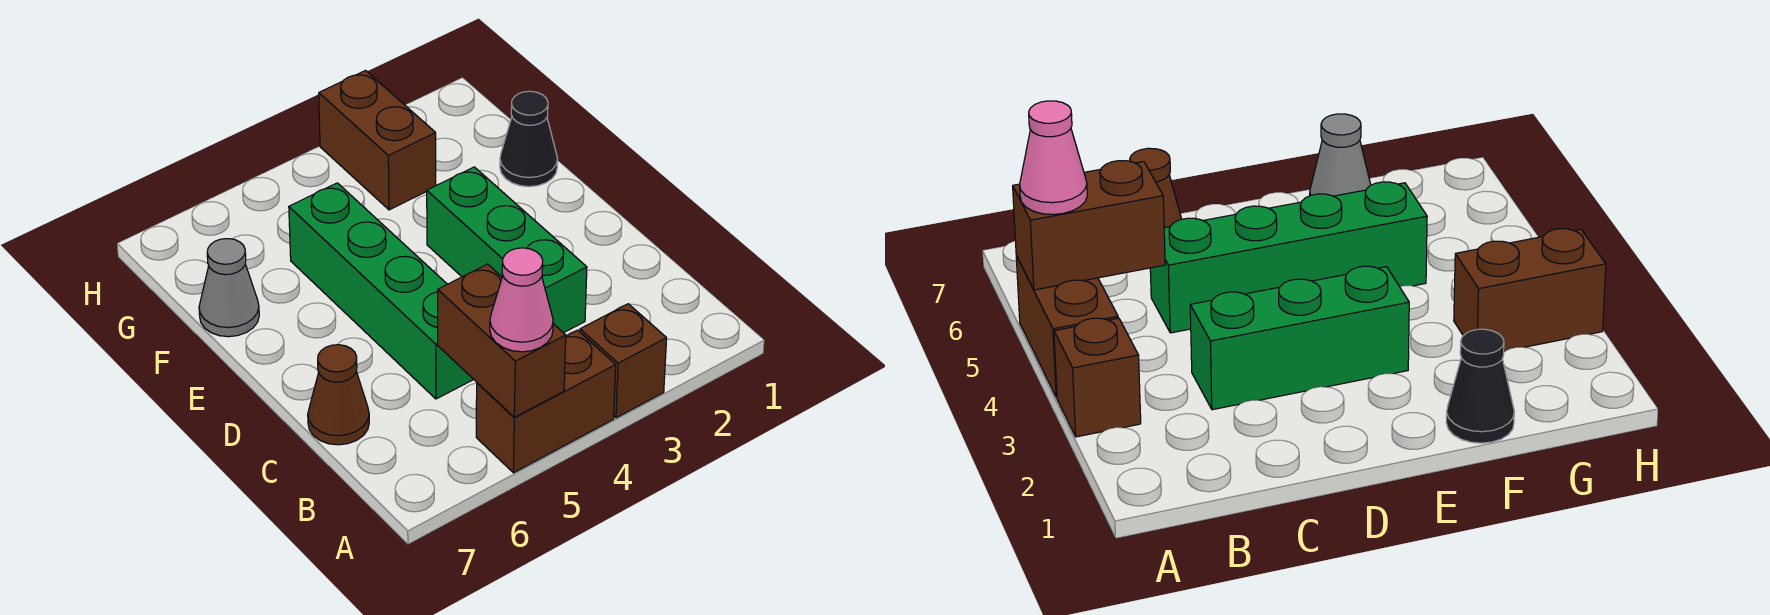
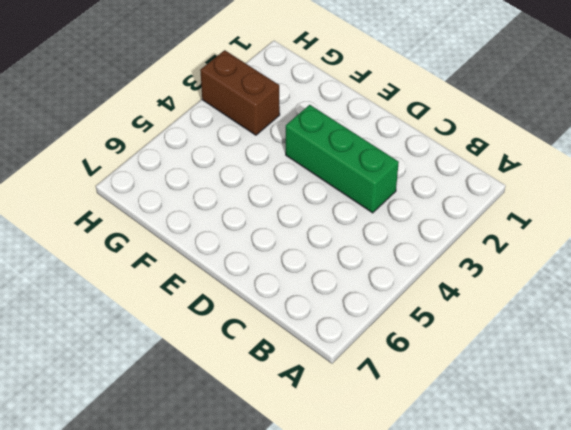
none -> brown brick A3 level 1
none -> brown brick A4:A5 level 1

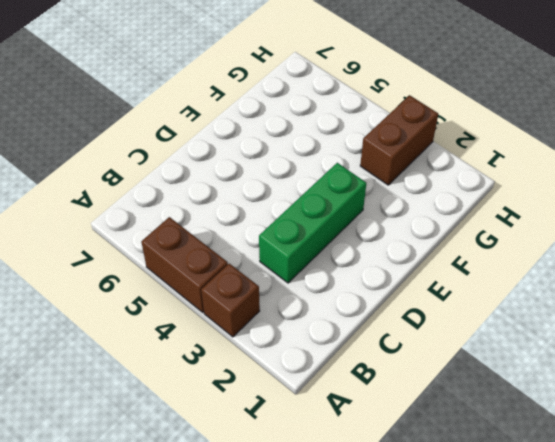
none -> green brick C5:F5 level 1
none -> brown cone C7 level 1

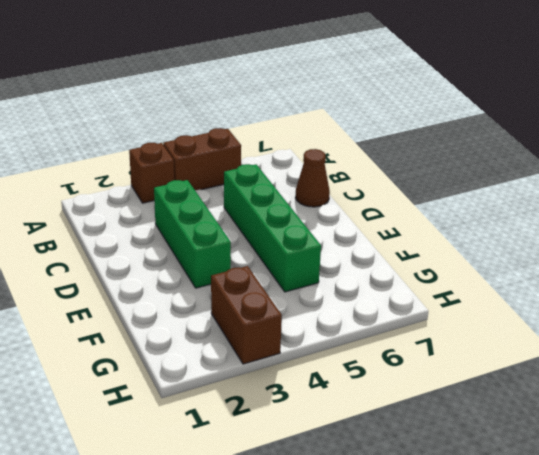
none -> black cone F1 level 1
none -> grey cone F7 level 1

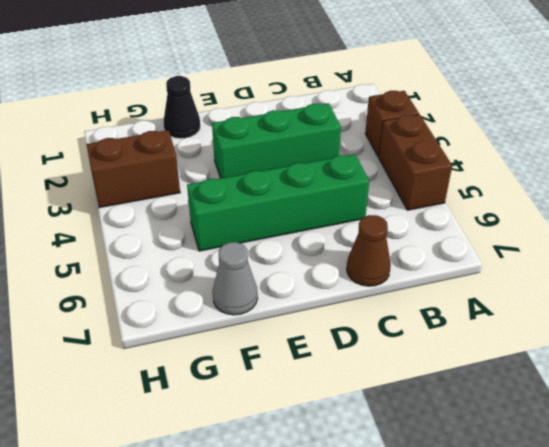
none -> brown brick A5:B5 level 2
none -> pink cone A5 level 3

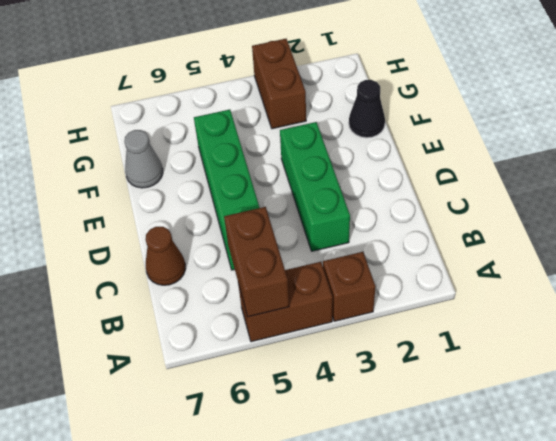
none -> pink cone A5 level 3

